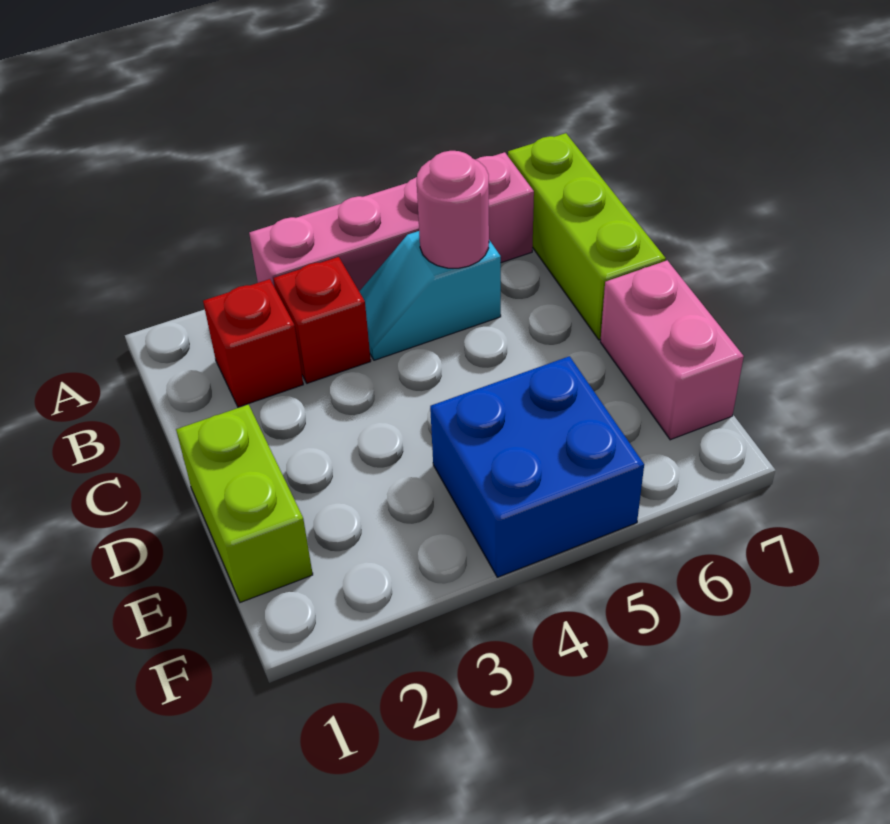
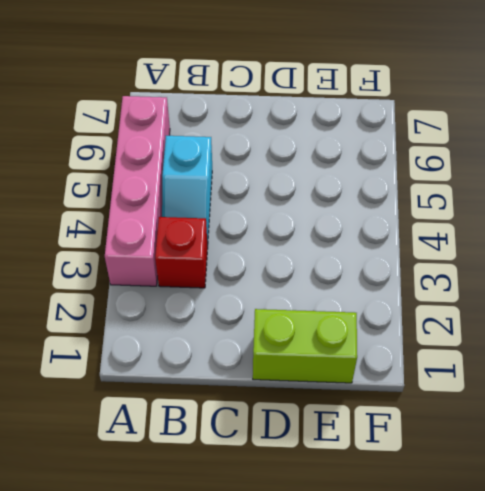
none -> lime brick A7:C7 level 1
none -> red brick B2 level 1

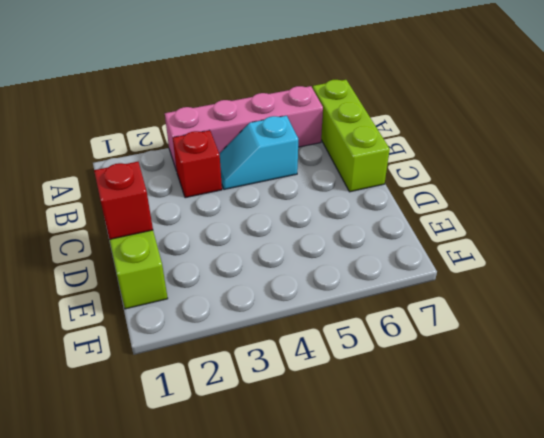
red brick D1 level 2 -> red brick B2 level 1
none -> pink brick D7:E7 level 1
none -> blue brick E4:F5 level 1

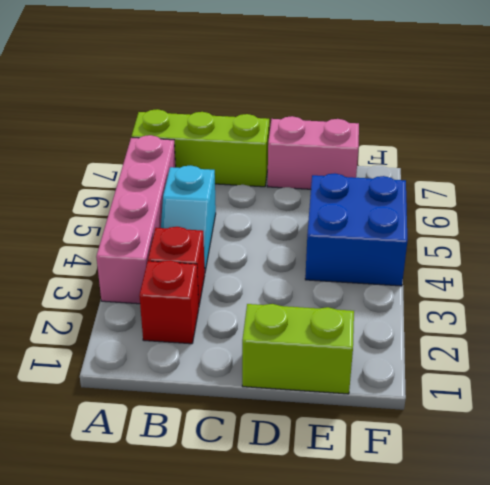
none -> pink round brick B5 level 2

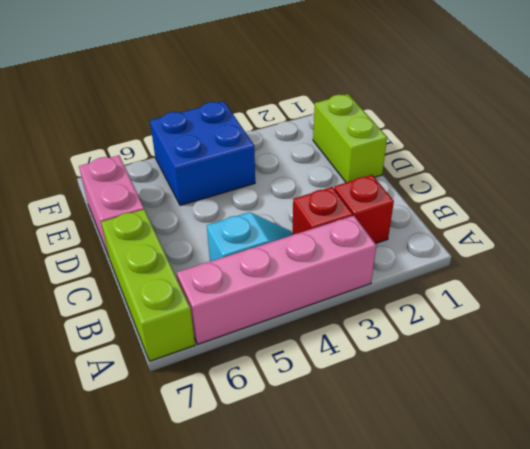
none -> pink round brick B5 level 2

